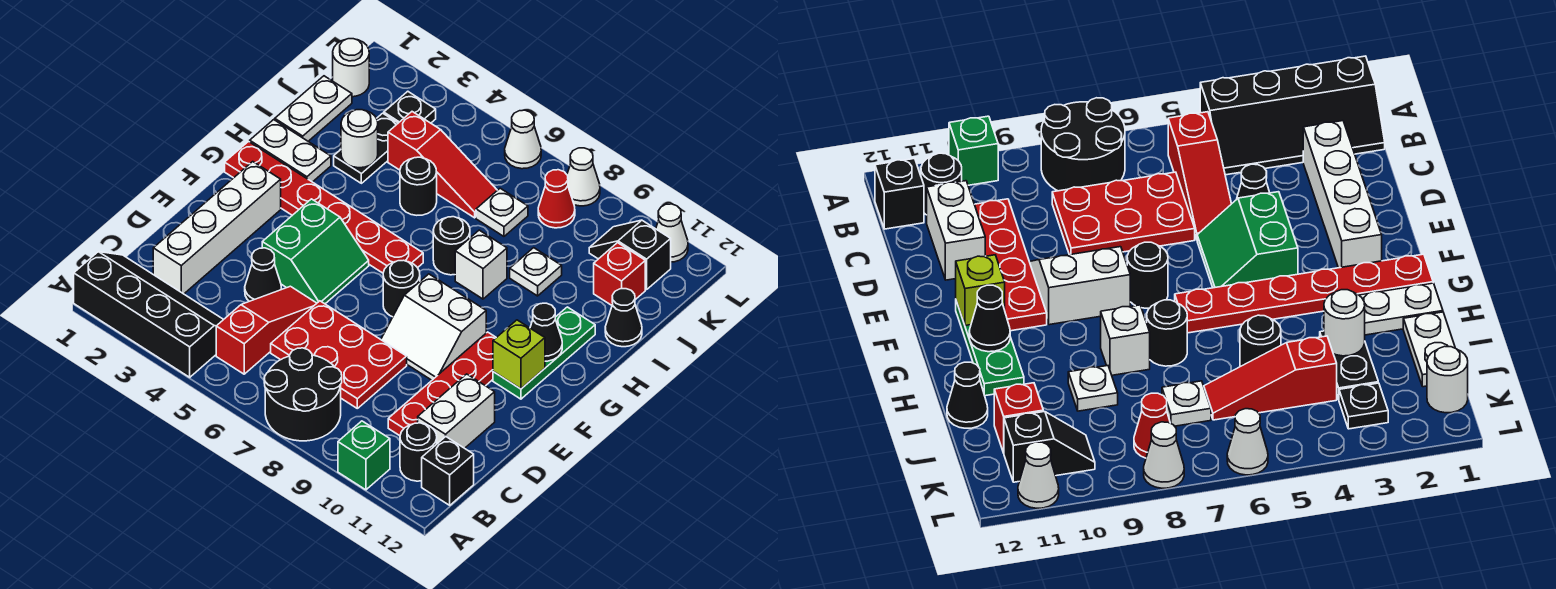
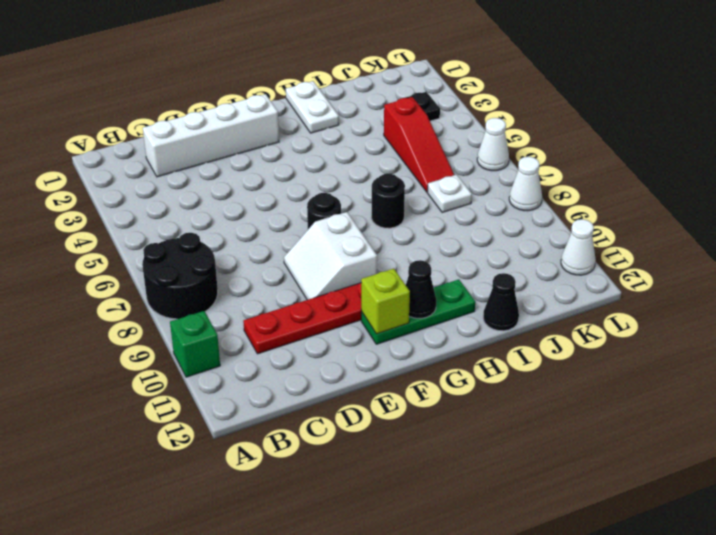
none -> black slope A1:B4 level 1 top A
none -> red slope B5:D5 level 1 top B
none -> black round brick B11 level 1
none -> black brick B12 level 1

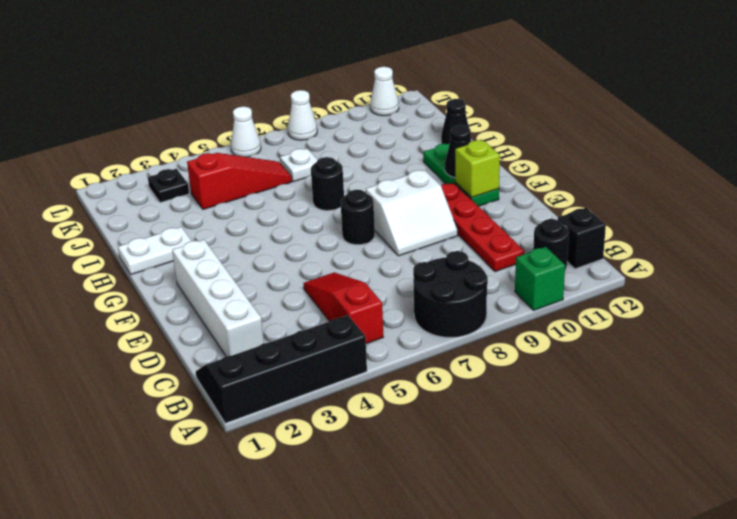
none -> red plate C6:D8 level 1
none -> white brick C11:D11 level 1
none -> black cone D4 level 1
none -> green slope E4:F5 level 1 top 4

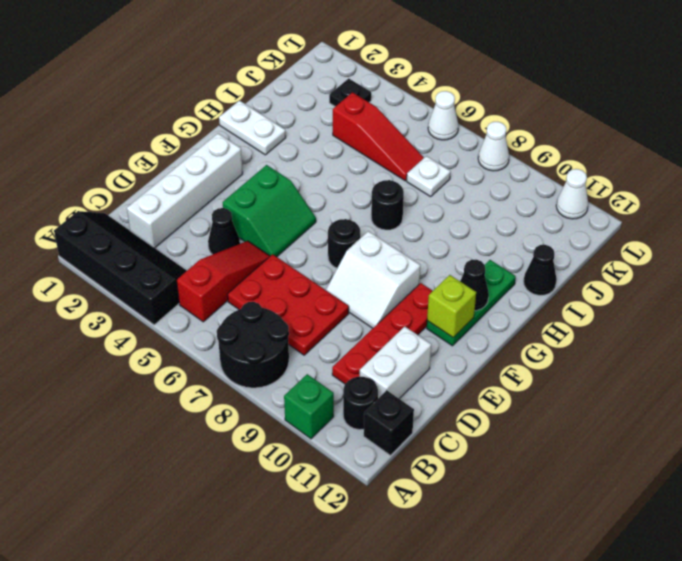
none -> red plate G1:G6 level 1
none -> white brick H8 level 1
none -> white plate I1:J1 level 1
none -> black plate I3:J3 level 1

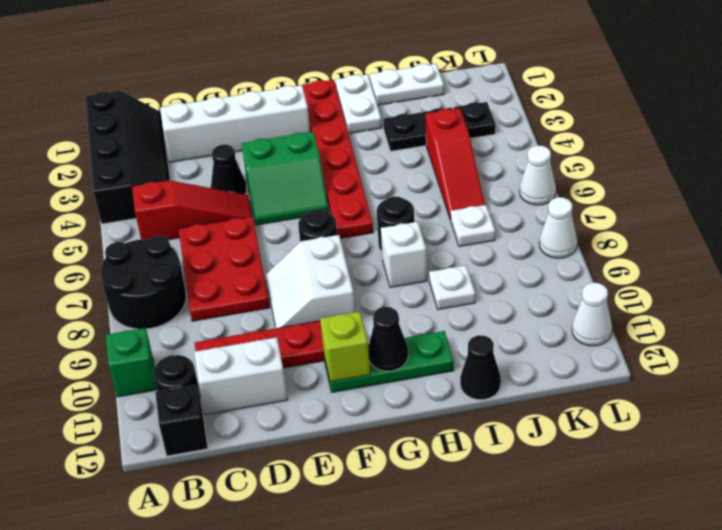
none -> black round brick I5 level 1
none -> red brick J11 level 1
none -> white round brick K1 level 1
none -> red cone K8 level 1

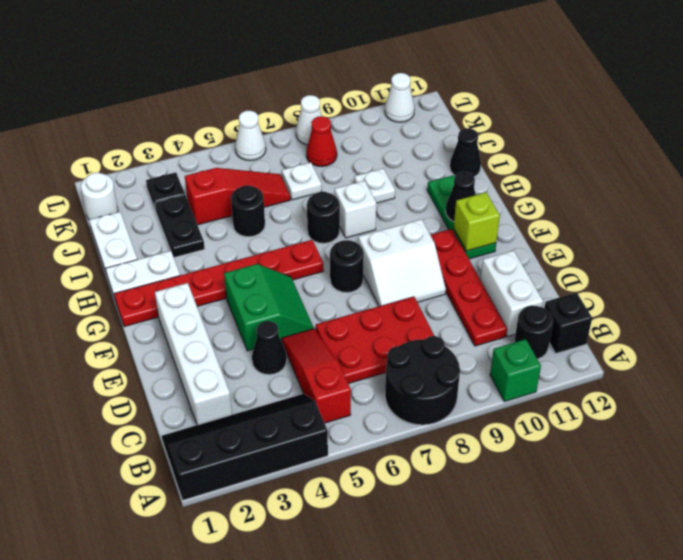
none -> red brick J11 level 1
none -> black slope K10:K11 level 1 top 11
none -> white round brick I3 level 2

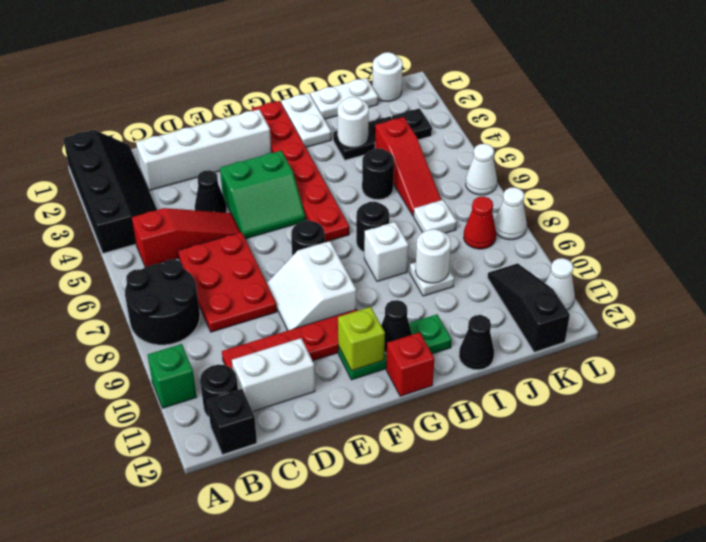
red brick G12 level 1 -> red brick J11 level 1
white round brick I9 level 2 -> none
black slope K10:K12 level 1 top 12 -> black slope K10:K11 level 1 top 11

